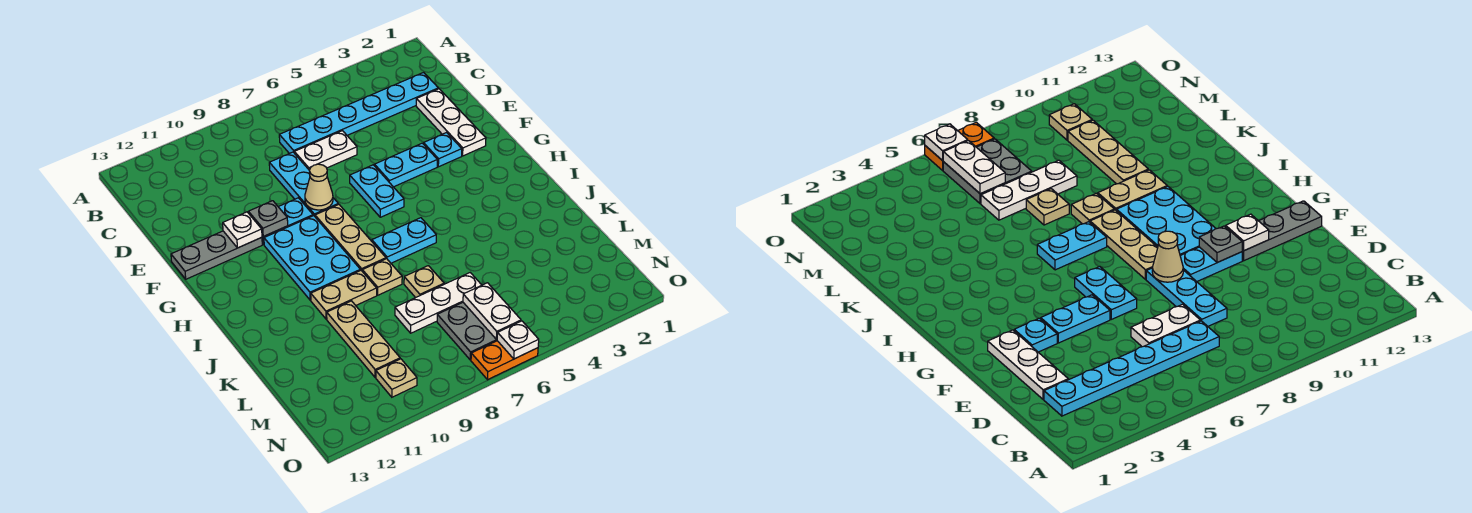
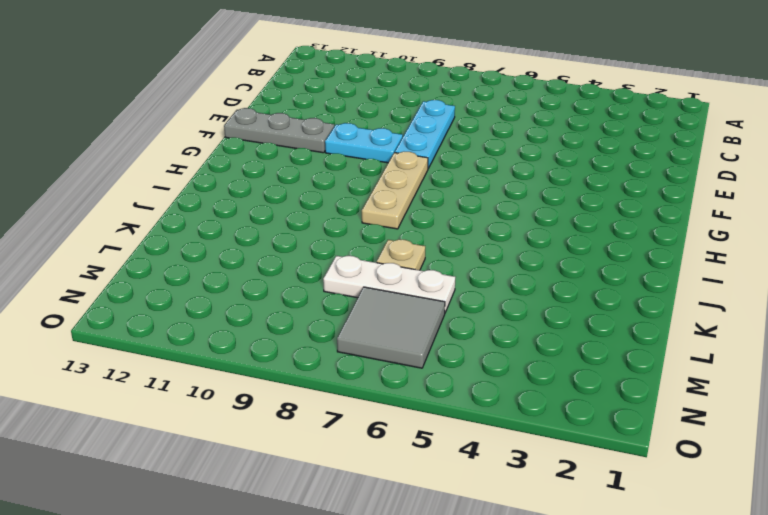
grey tile M6:N7 level 1 -> grey plate M6:N7 level 1
none -> cyan plate C2:C7 level 1
none -> white plate D2:F2 level 1
none -> white plate D6:D7 level 1

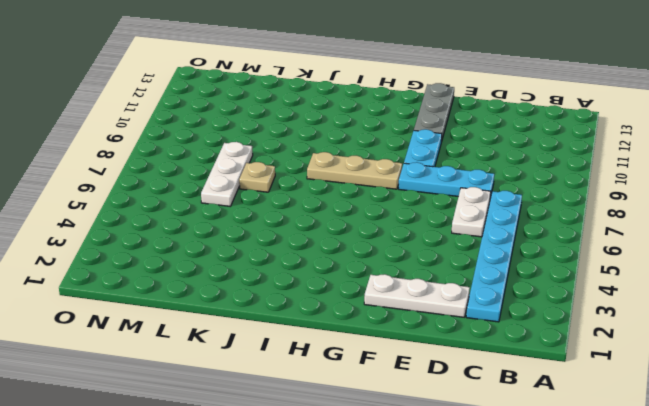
none -> cyan plate F3 level 1
none -> cyan plate F4:F5 level 1
none -> cyan plate F6:G6 level 1

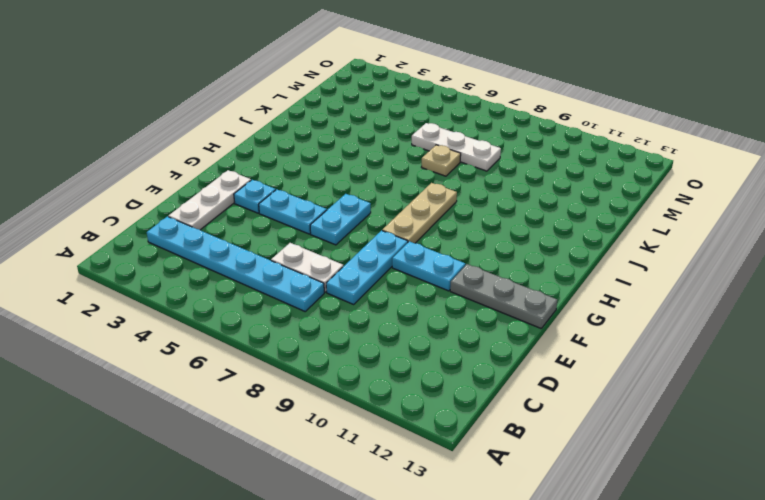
none -> cyan plate G9:I10 level 1
none -> cyan plate I6:I7 level 1
none -> tan plate J8 level 1

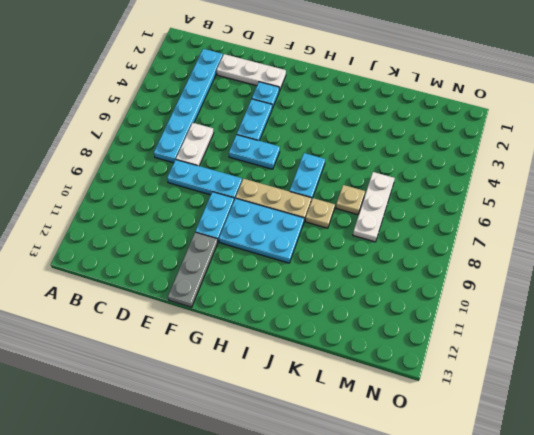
none -> tan plate J9:J10 level 1
none -> tan plate K10:M10 level 1
none -> grey plate M6:N7 level 1

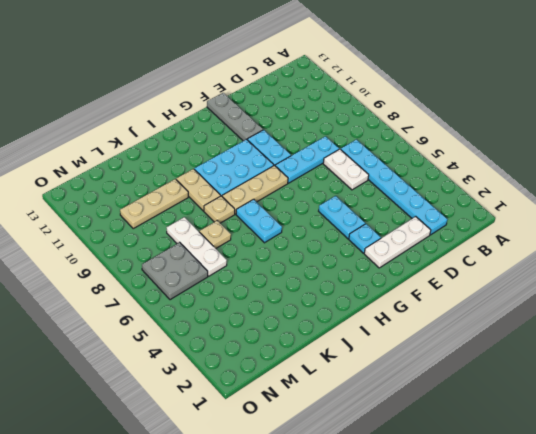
none -> cyan plate F6:G6 level 1
none -> tan plate N10 level 1
none -> orange plate O6:O7 level 1

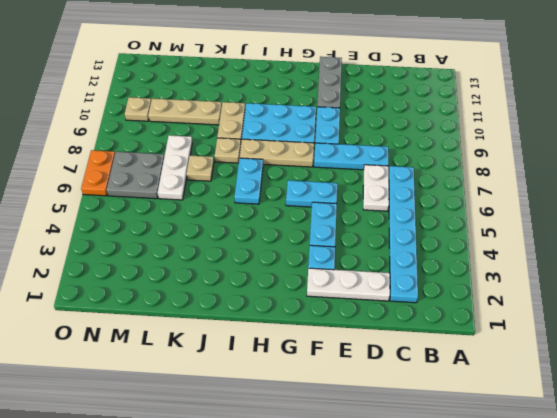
none -> tan cone F8 level 2
none -> grey plate F10 level 2
none -> white plate F11 level 2

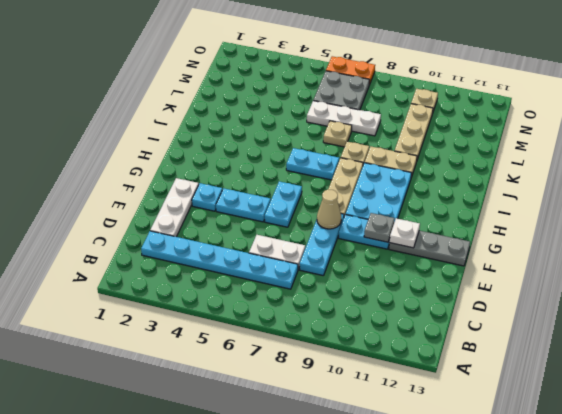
none -> white plate M6:N6 level 2
none -> white plate O6 level 2

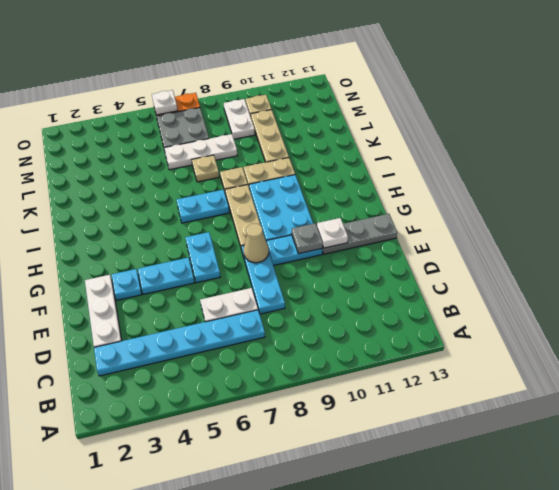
white plate M9:N9 level 1 -> white plate M6:N6 level 2

